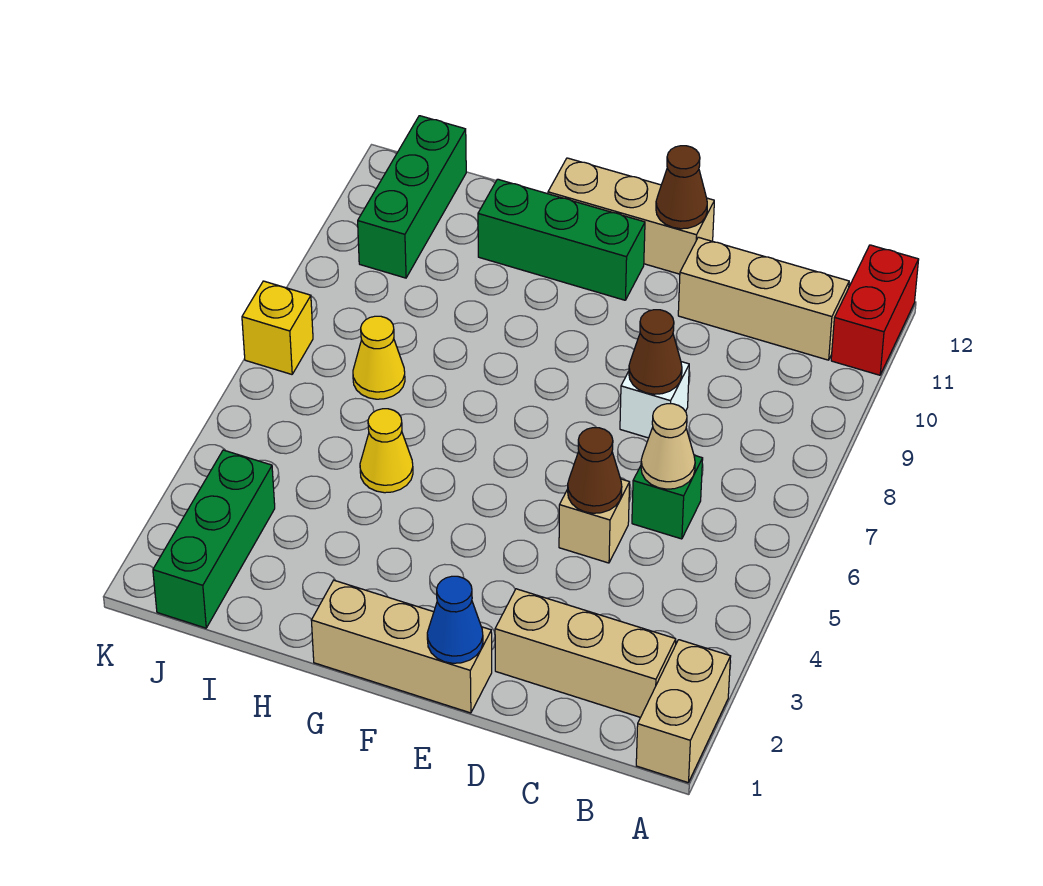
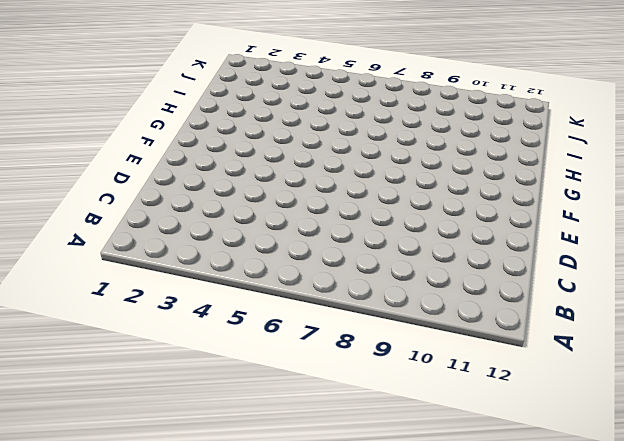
none -> tan brick A1:A2 level 1
none -> red brick A11:A12 level 1
none -> tan brick B2:D2 level 1

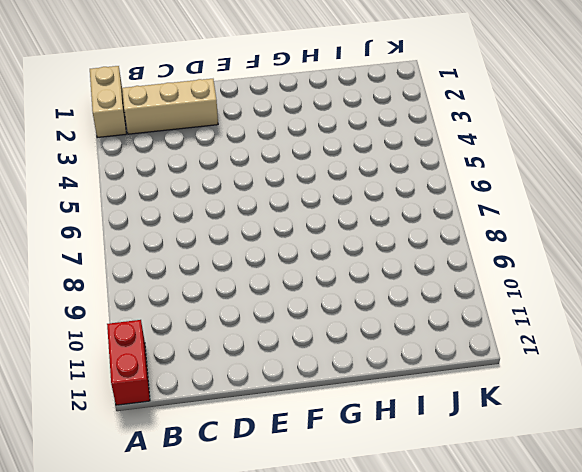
none -> tan brick B11:D11 level 1
none -> green brick C6 level 1
none -> tan brick D5 level 1

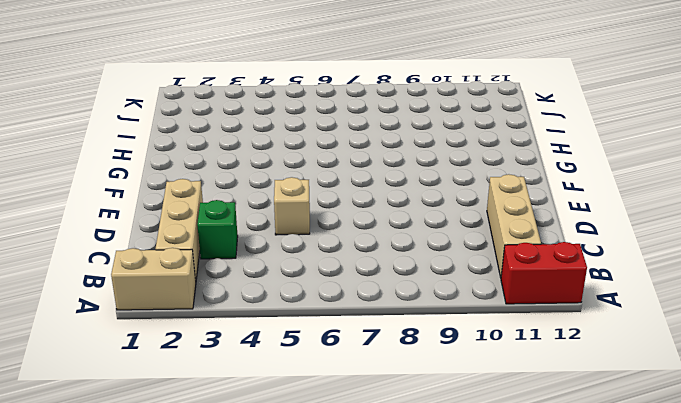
green brick C3 level 1 -> green brick C6 level 1
none -> white brick D8 level 1
none -> tan brick E1:G1 level 1
none -> tan brick E12:G12 level 1

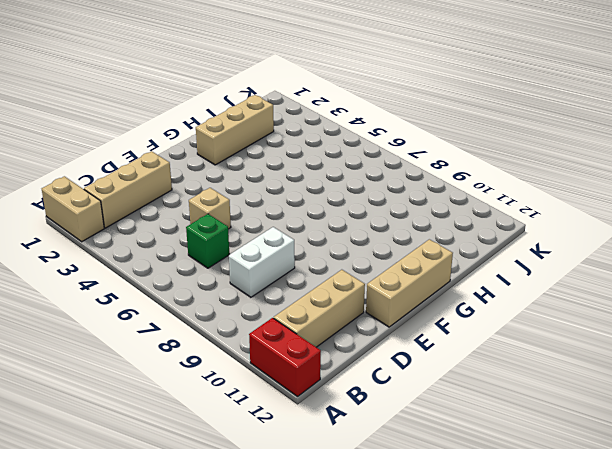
white brick C8:D8 level 1 -> white brick D8 level 1
tan brick G2:I2 level 1 -> tan brick E1:G1 level 1
none -> green brick F11:H11 level 1
none -> yellow cone H5 level 1
none -> yellow cone I7 level 1

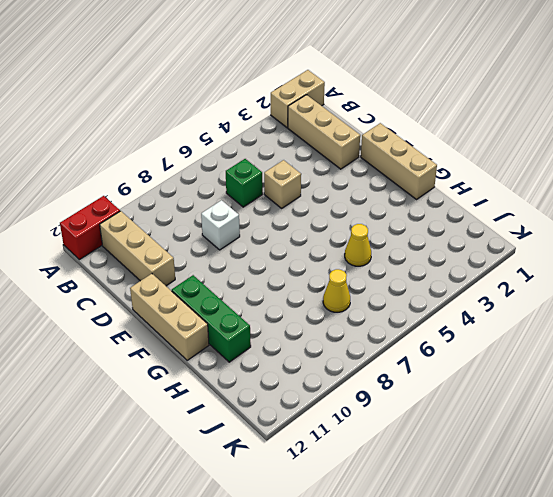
none -> green brick J1:J3 level 1
none -> green brick J10:J12 level 1
none -> yellow brick K7 level 1

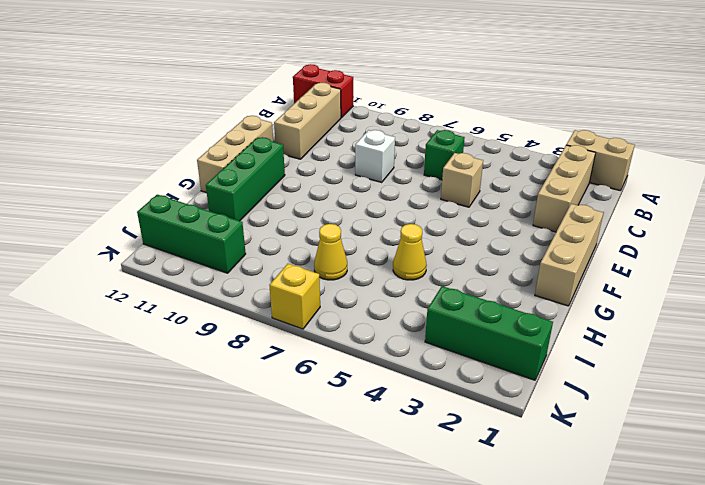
none -> tan cone C6 level 2
none -> brown cone D5 level 2
none -> brown cone D8 level 2

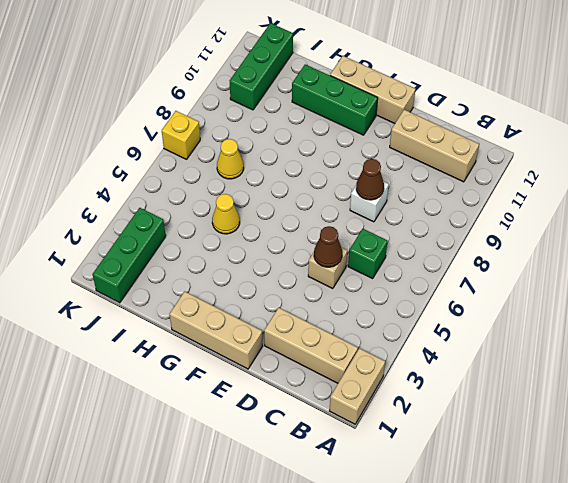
none -> red brick A11:A12 level 1
none -> tan cone C6 level 2
none -> blue cone E1 level 2

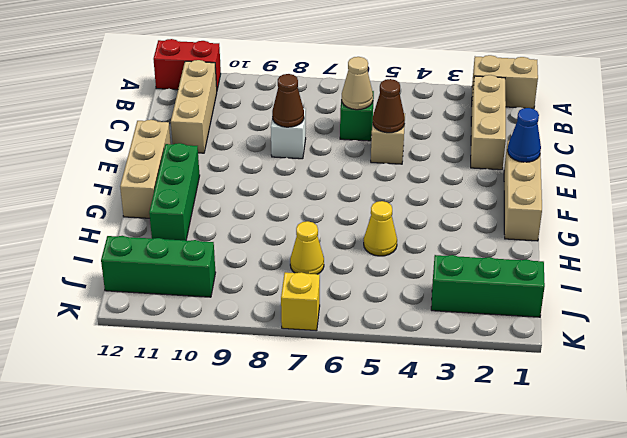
none -> brown cone E12 level 2

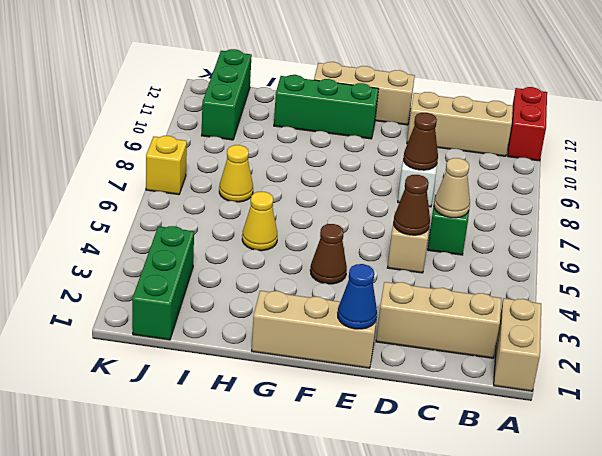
brown cone F4 level 1 -> brown cone E12 level 2

